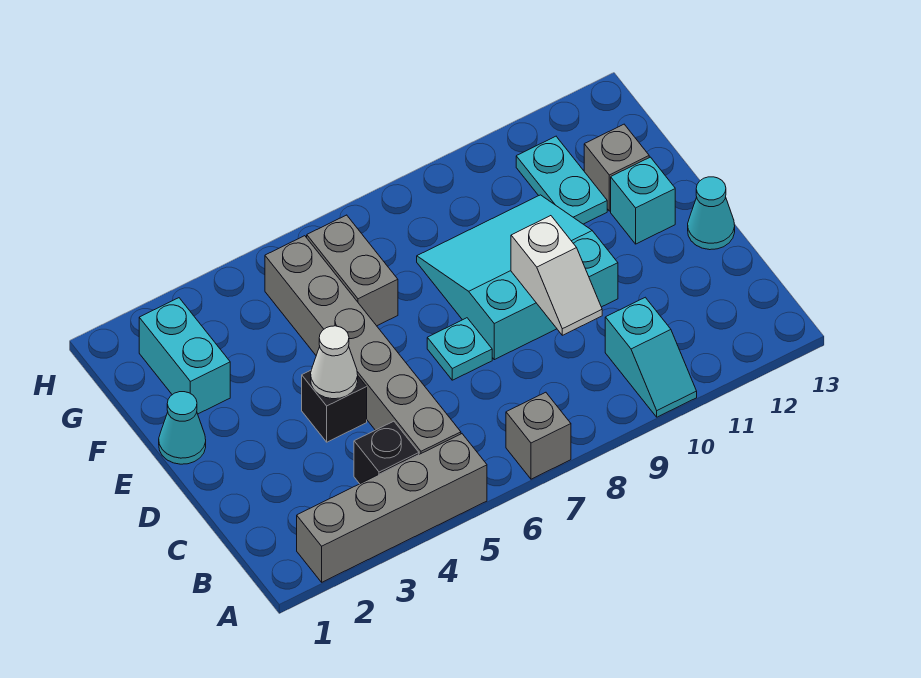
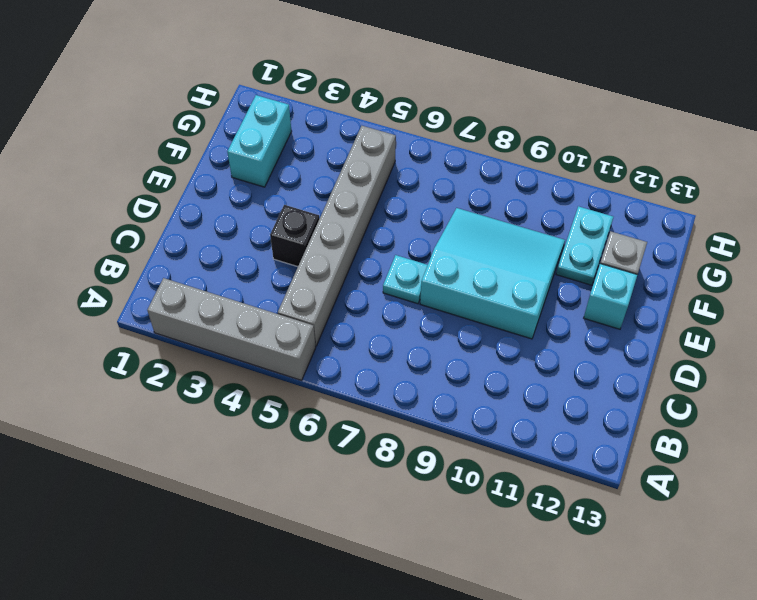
none -> grey brick A7 level 1
none -> cyan slope A10:B10 level 1 top B
none -> black brick B4 level 1

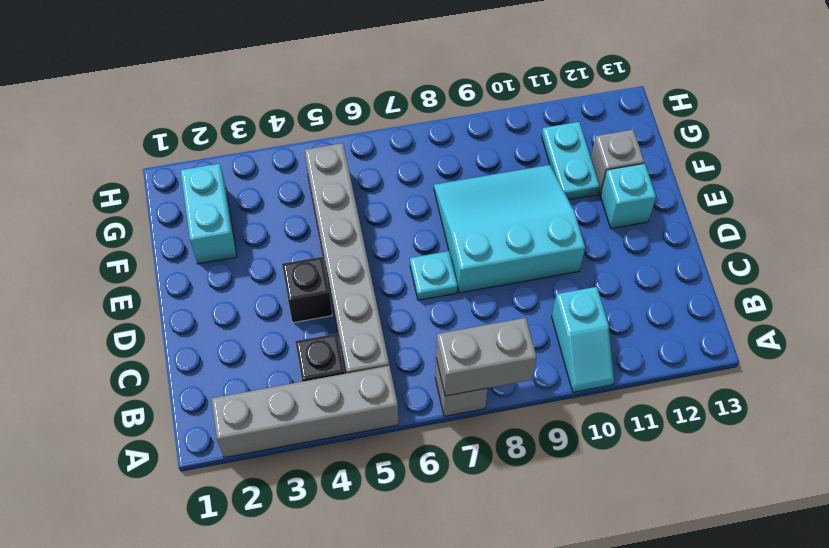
grey brick A7:A8 level 2 -> grey brick F6:G6 level 1
none -> cyan cone D13 level 1
none -> cyan cone E1 level 1
none -> white slope C9:D9 level 2 top D

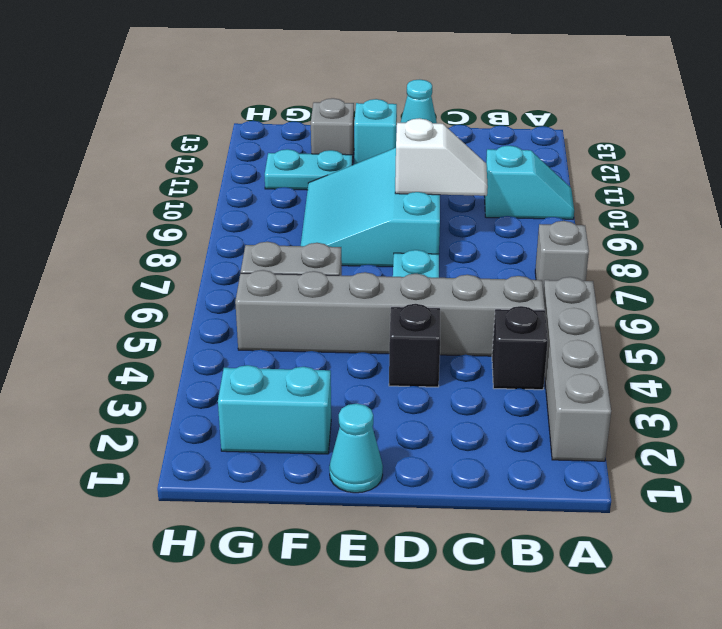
none -> white cone D4 level 2

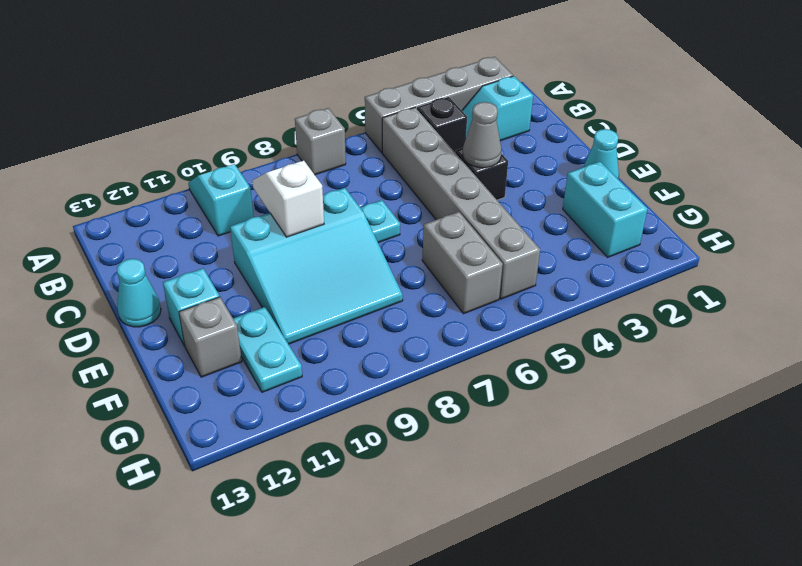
cyan slope B2:B3 level 1 top 2 -> none
grey cone D4 level 2 -> white cone D4 level 2

